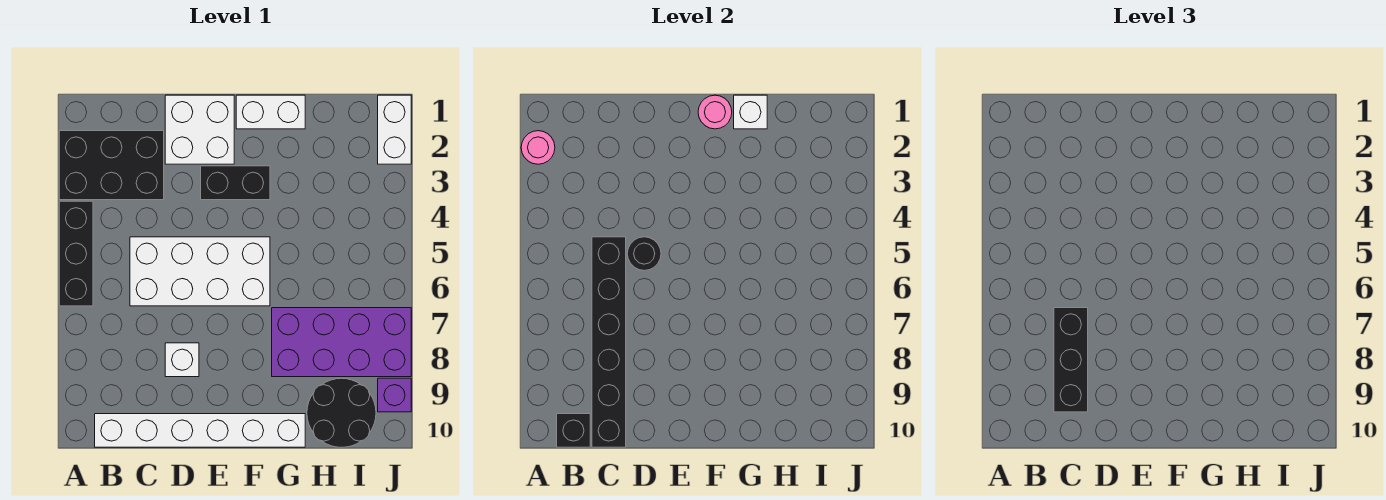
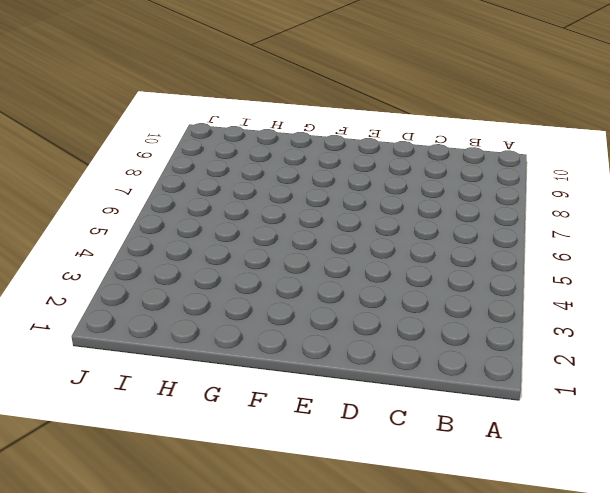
none -> black brick A2:C3 level 1
none -> black brick A4:A6 level 1
none -> white brick B10:G10 level 1

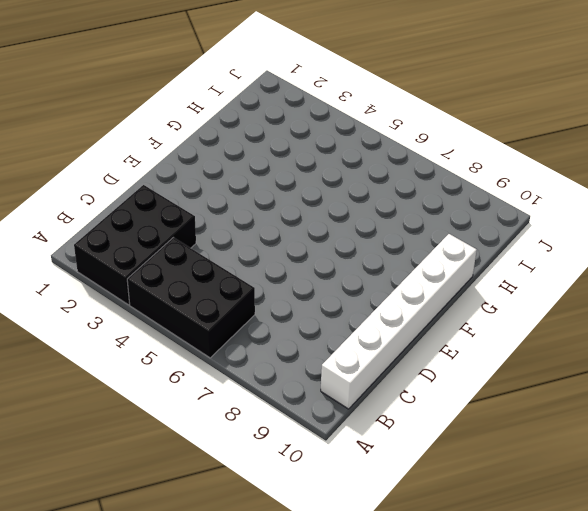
black brick A4:B6 level 1 -> black brick A4:A6 level 1
none -> white brick C5:F6 level 1
none -> white brick D1:E2 level 1
none -> white brick D8 level 1

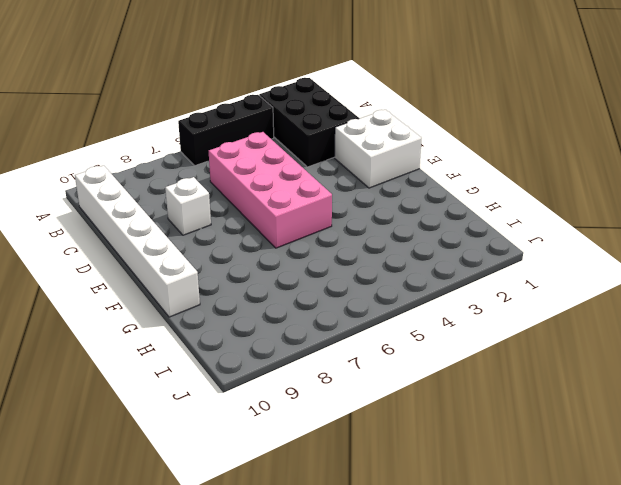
pink brick C5:F6 level 1 -> white brick C5:F6 level 1
none -> black brick E3:F3 level 1
none -> white brick F1:G1 level 1
none -> purple brick G7:J8 level 1

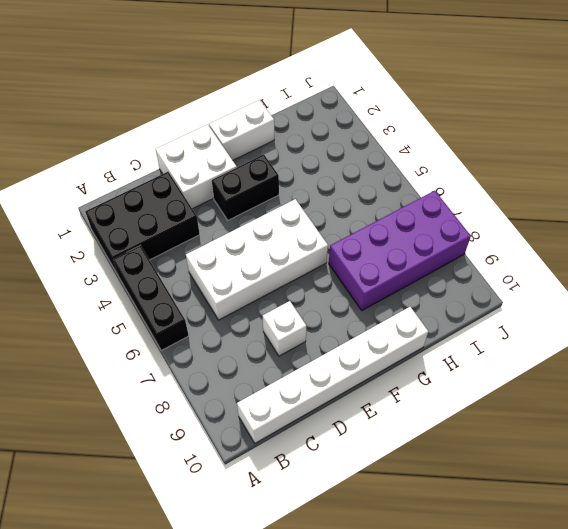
none -> black round brick H9:I10 level 1
none -> white brick J1:J2 level 1
none -> purple brick J9 level 1

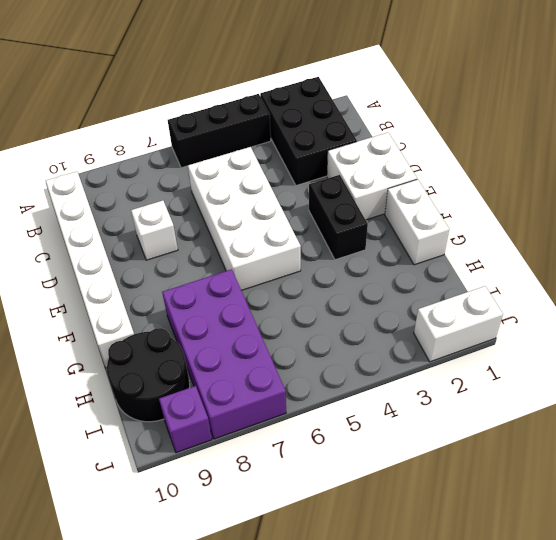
none -> pink round brick A2 level 2
none -> black brick B10 level 2
none -> black brick C5:C10 level 2

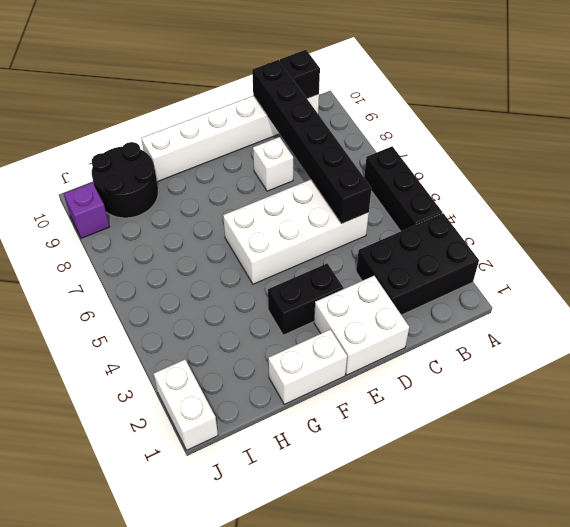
none -> purple brick G7:J8 level 1
none -> pink round brick A2 level 2
none -> black round brick D5 level 2

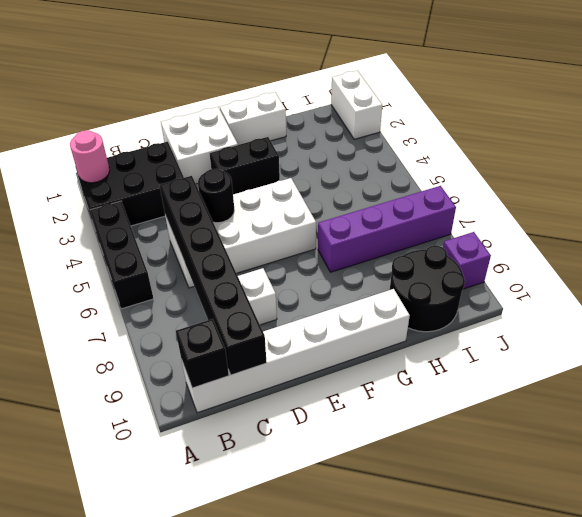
purple brick G7:J7 level 1 -> purple brick G7:J8 level 1
none -> pink round brick F1 level 2
none -> white brick G1 level 2
none -> black brick C7:C9 level 3

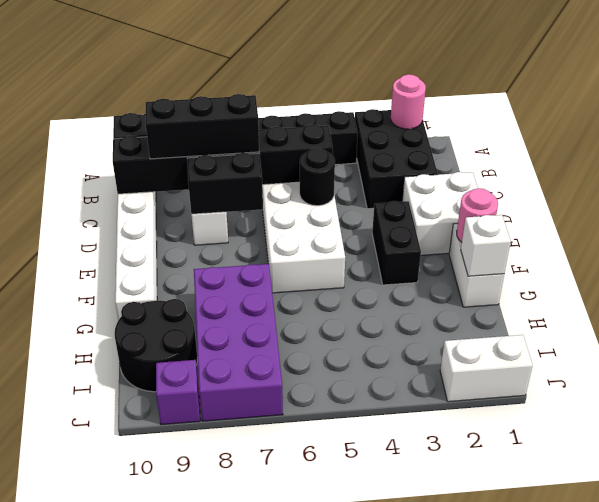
black brick D7:D8 level 2 -> none

